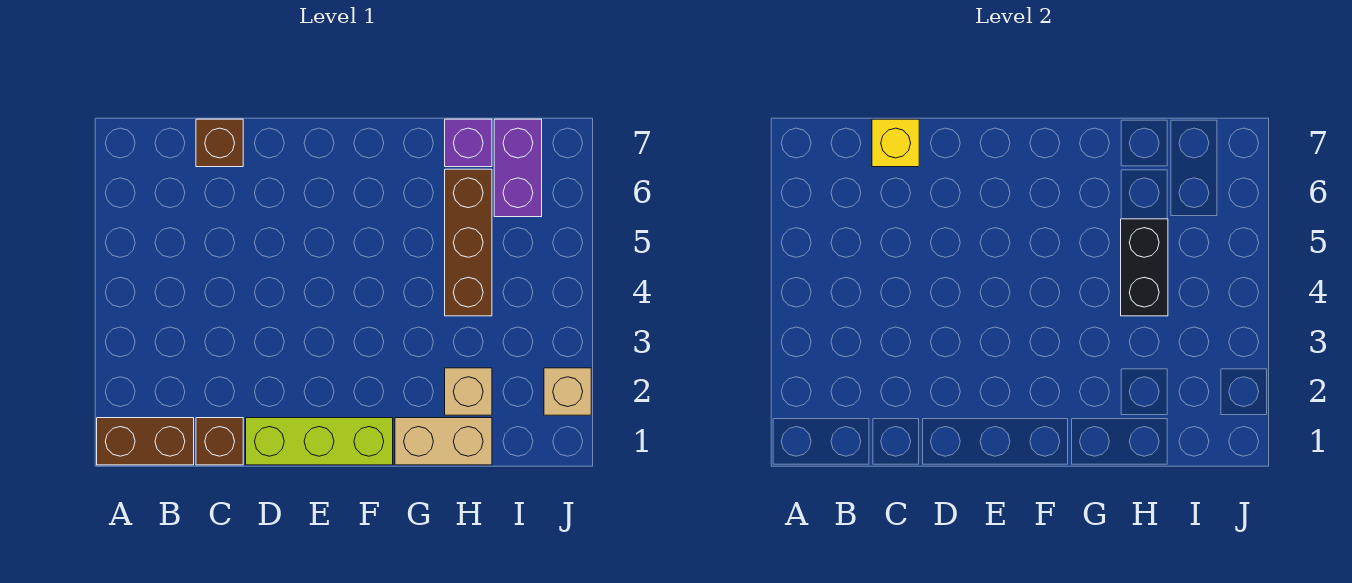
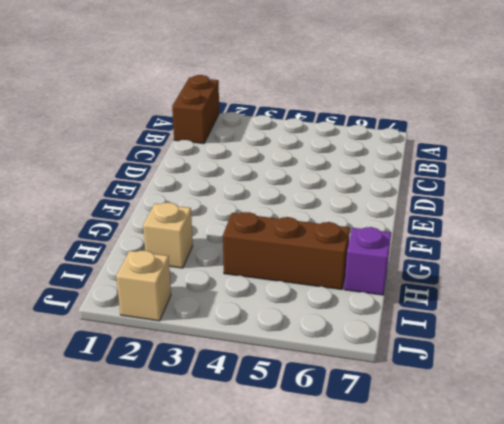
none -> brown brick C1 level 1
none -> brown brick C7 level 1
none -> lime brick D1:F1 level 1

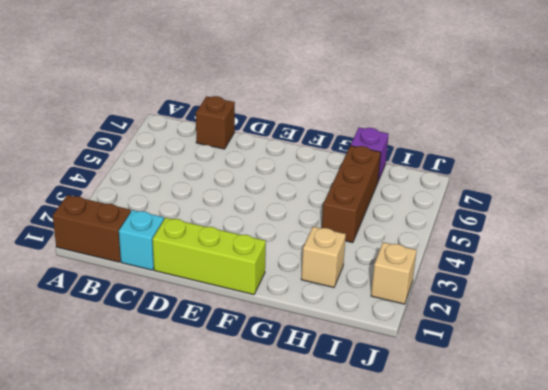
cyan brick C1 level 1 -> brown brick C1 level 1
none -> tan brick G1:H1 level 1
none -> purple brick I6:I7 level 1
none -> yellow brick C7 level 2

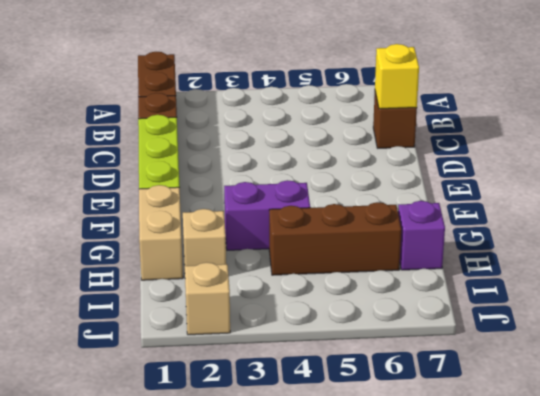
purple brick G3:G4 level 1 -> purple brick I6:I7 level 1
none -> black brick H4:H5 level 2

